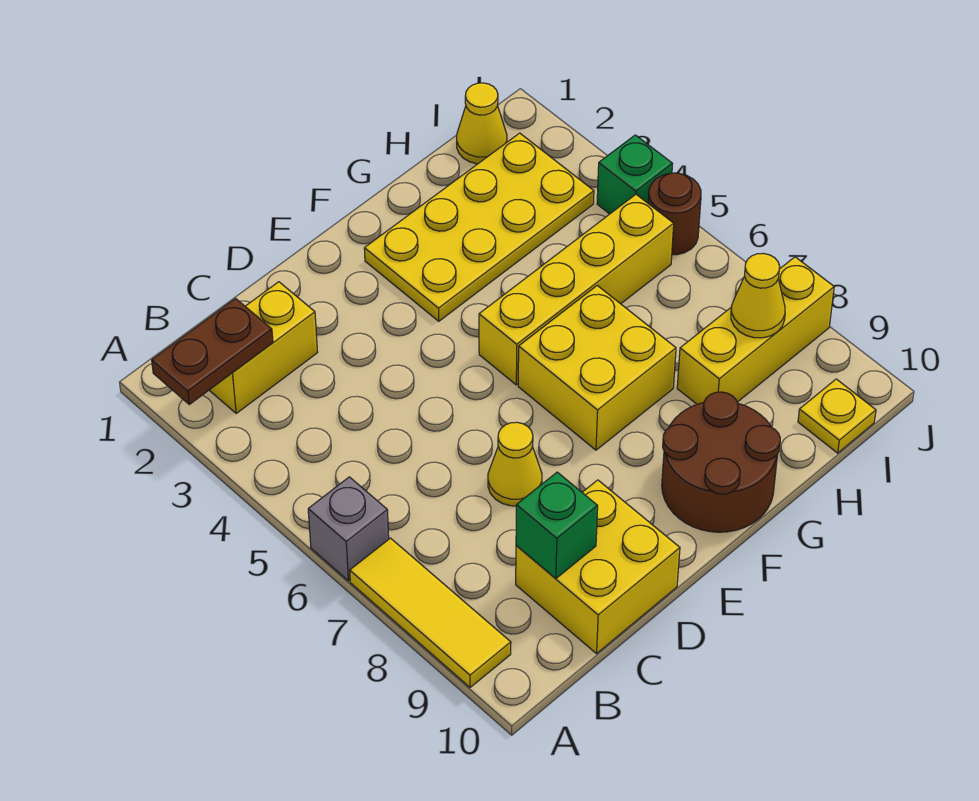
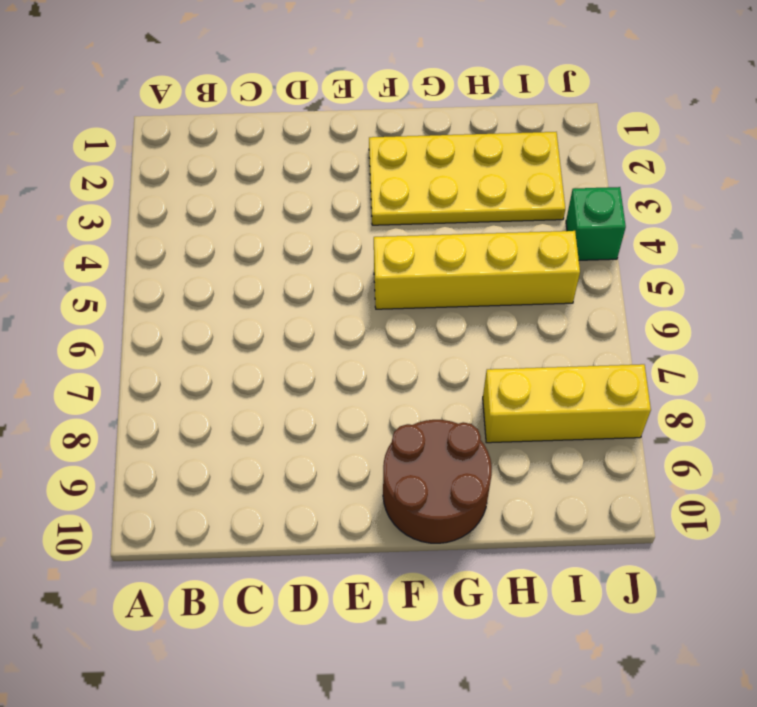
none -> grey brick A6 level 1
none -> yellow tile A7:A9 level 1
none -> yellow brick B2:C2 level 1

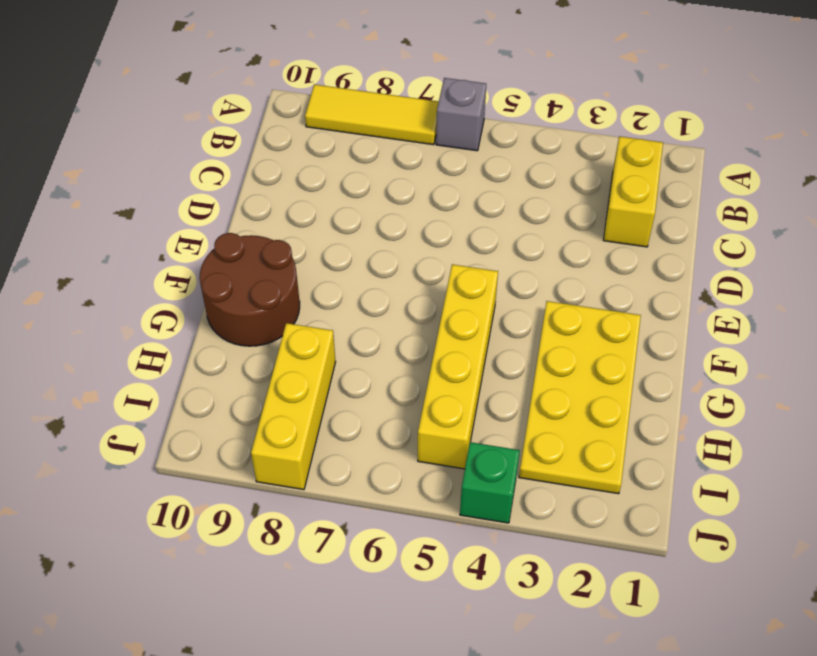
none -> yellow brick C9:D10 level 1
none -> yellow cone D7 level 1
none -> yellow brick F6:G7 level 1

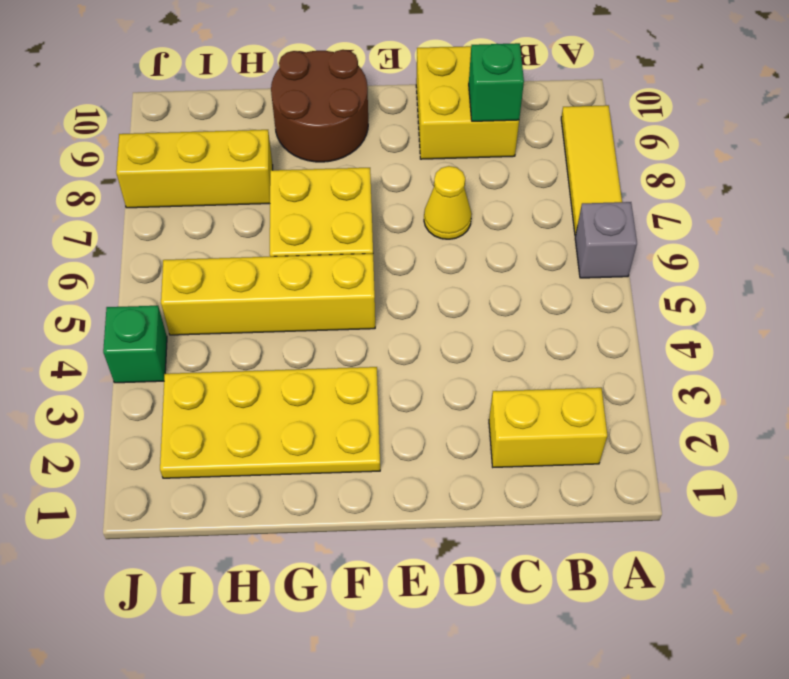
none -> yellow cone I1 level 1
none -> yellow plate I10 level 1
none -> brown round brick J5 level 1

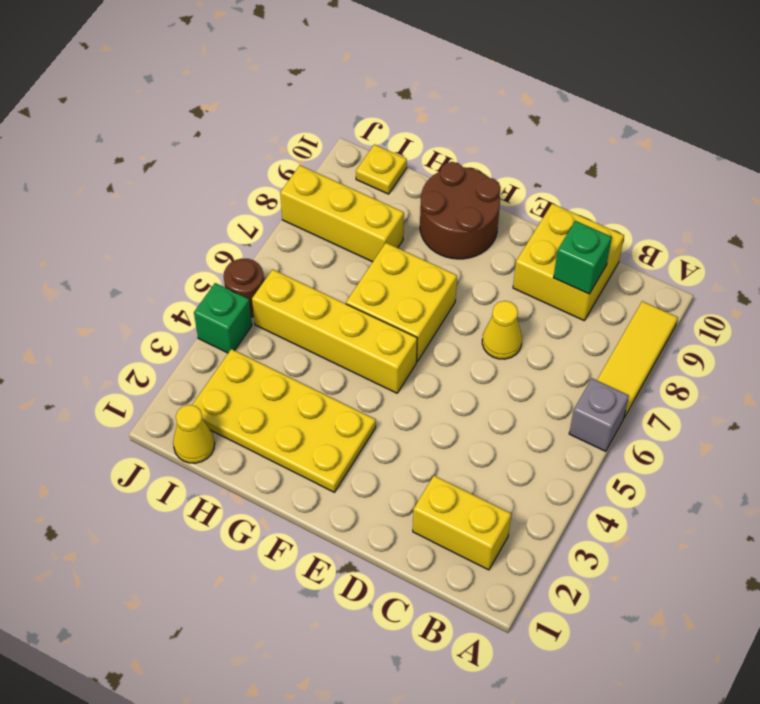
none -> brown plate A2:B2 level 2
none -> yellow cone I8 level 2

